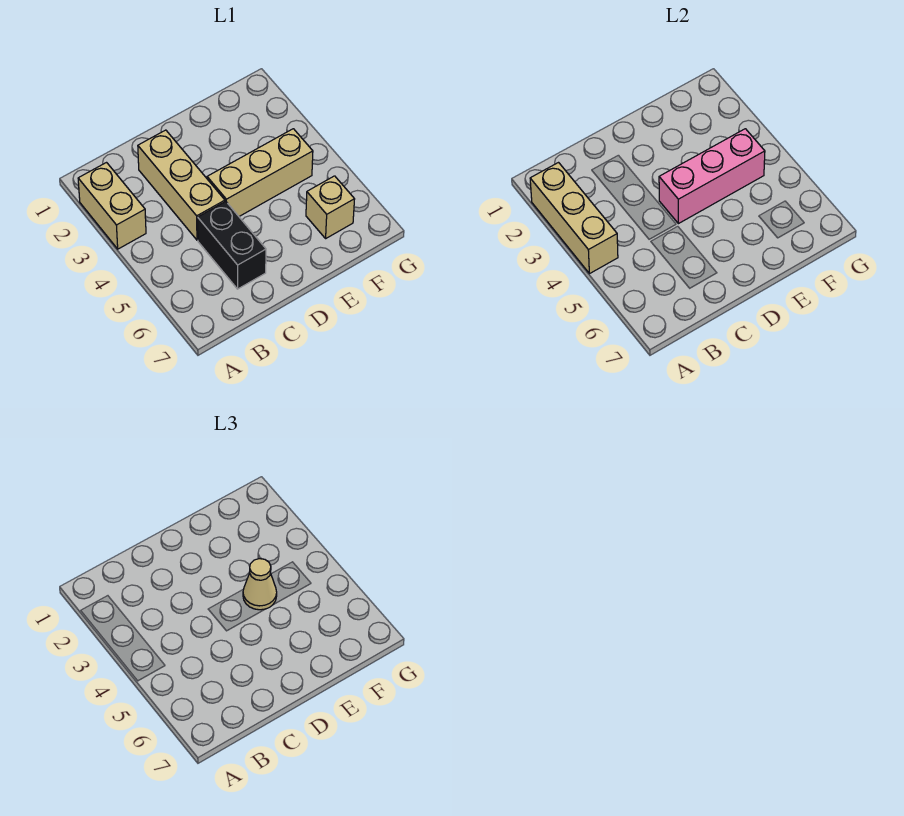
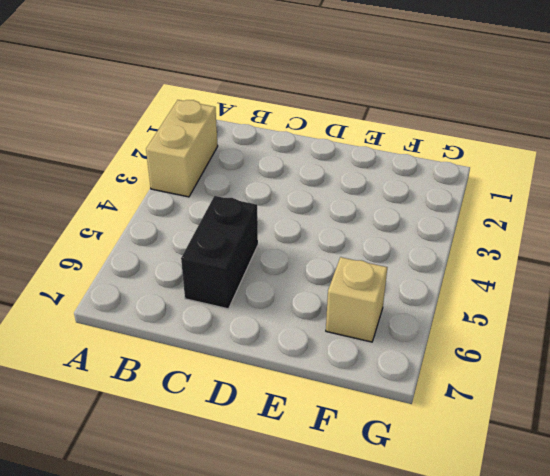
none -> tan brick C2:C4 level 1
none -> tan brick D4:F4 level 1

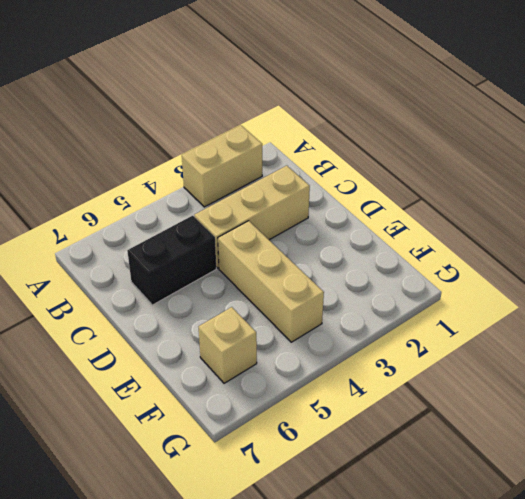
none -> tan brick A2:A4 level 2
none -> pink brick D4:F4 level 2

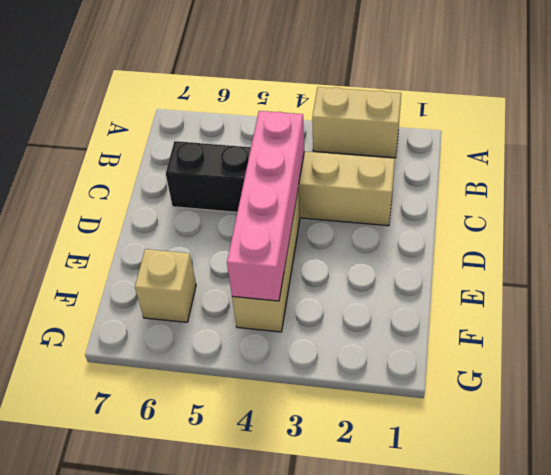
pink brick C4:F4 level 2 -> pink brick D4:F4 level 2
none -> tan brick A2:A4 level 2
none -> tan cone E4 level 3

